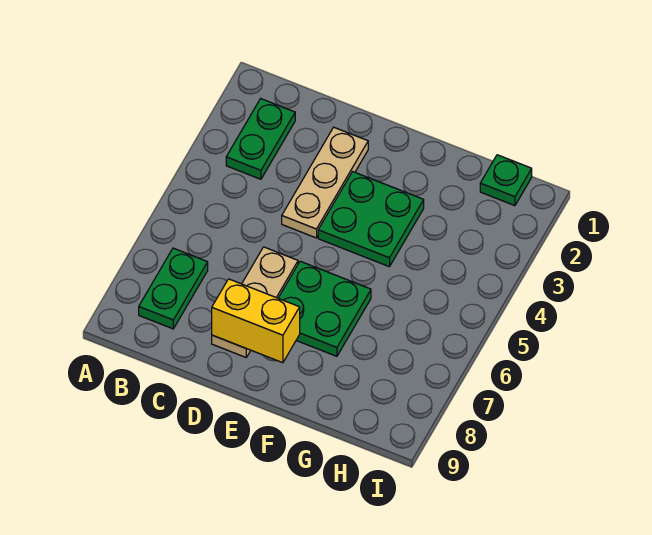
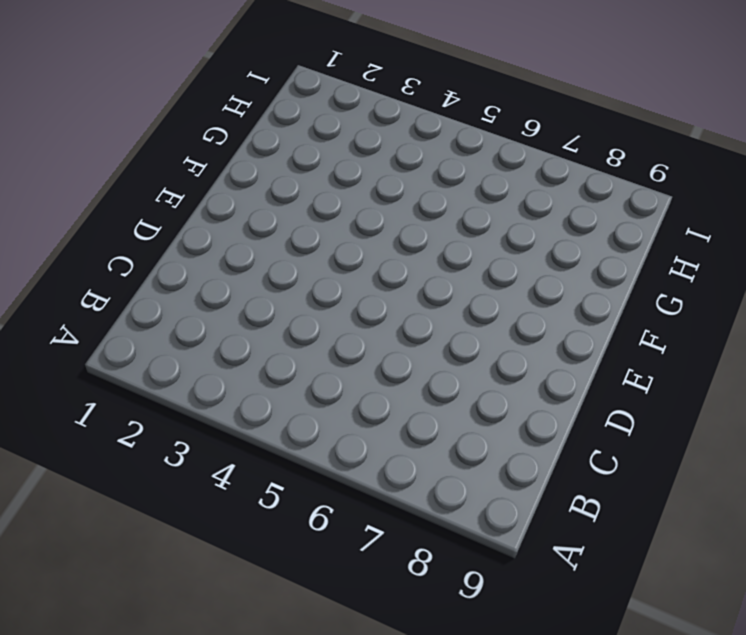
none -> green plate B2:B3 level 1
none -> green plate B7:B8 level 1

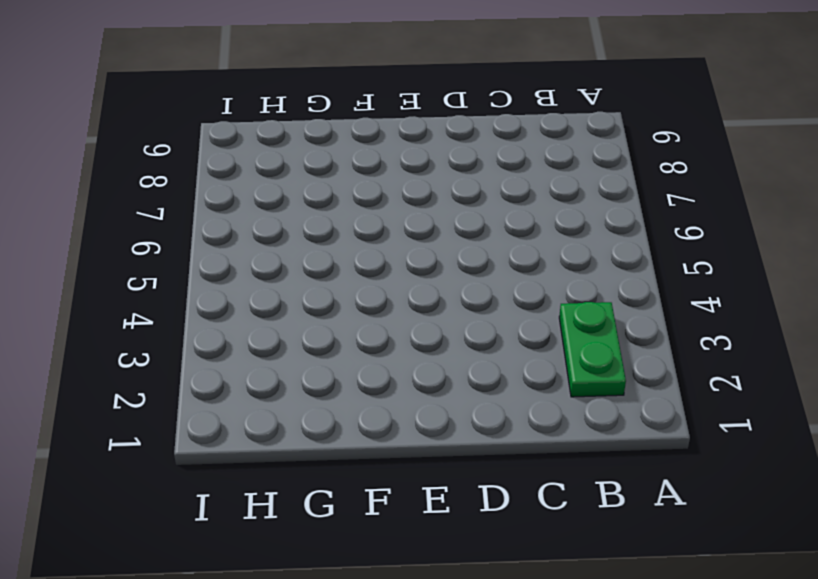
none -> green plate B7:B8 level 1
none -> tan plate D2:D4 level 1

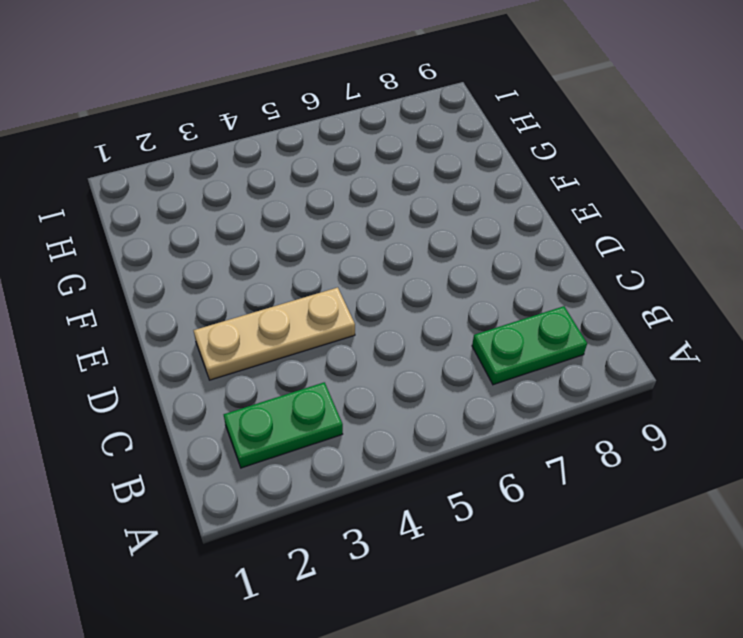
none -> tan plate D6:D8 level 1
none -> green plate E3:F4 level 1

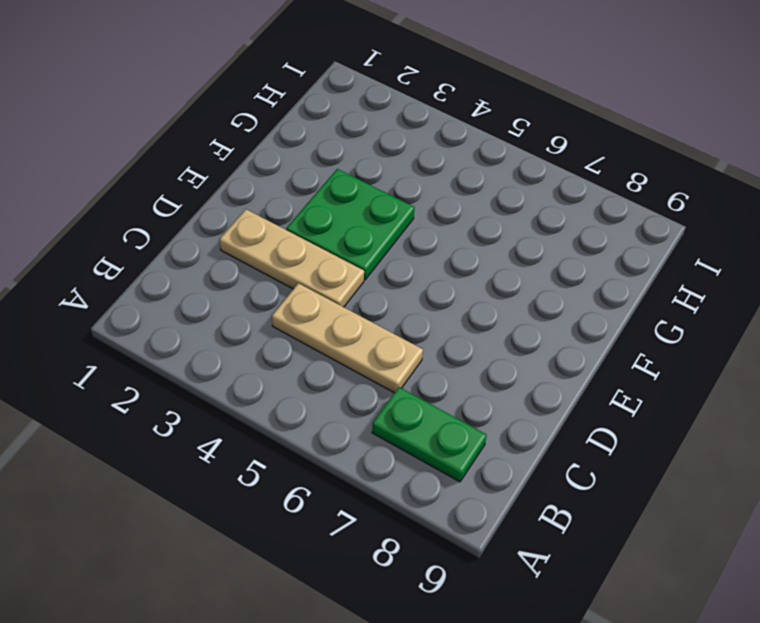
tan plate C4:C6 level 1 -> tan plate D6:D8 level 1
none -> green plate B2:B3 level 1
none -> green plate E6:F7 level 1

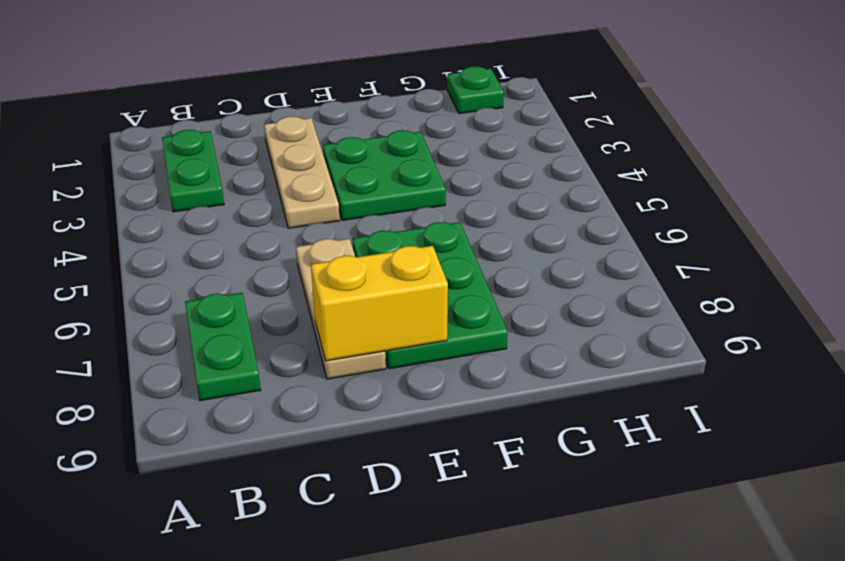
green plate E6:F8 level 1 -> green plate E6:F7 level 1

